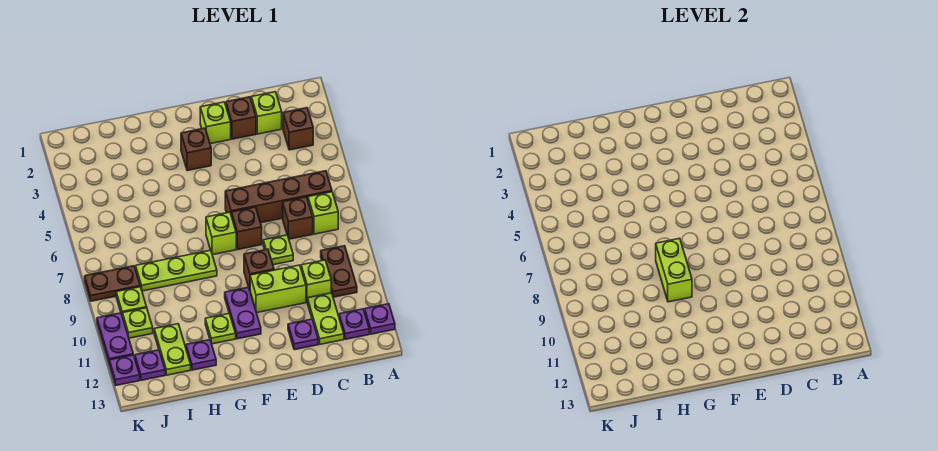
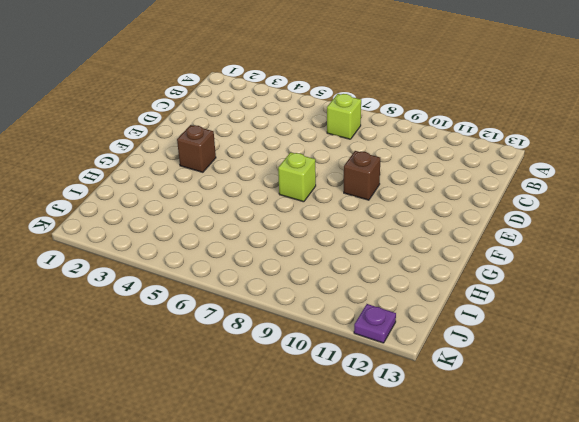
none -> purple plate A12 level 1
none -> brown brick B3 level 1
none -> brown brick B6:E6 level 1
none -> brown plate B9:B10 level 1

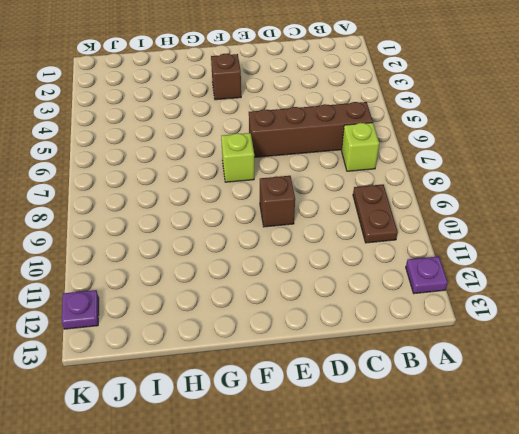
none -> brown brick B3 level 1
none -> purple plate B12 level 1
none -> lime brick C2 level 1
none -> brown brick C7 level 1

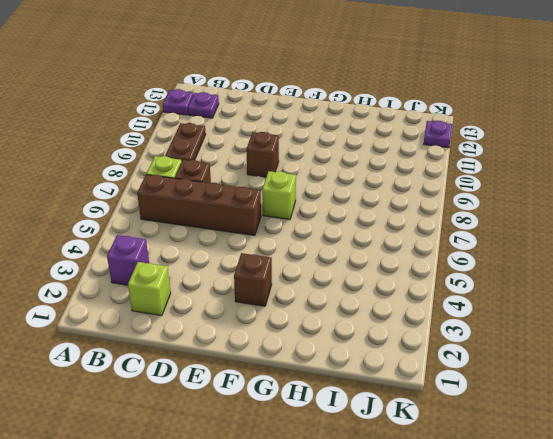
purple brick B3 level 1 -> brown brick B3 level 1
none -> lime brick C10 level 1
none -> lime plate C11:C12 level 1
none -> brown brick D2 level 1
none -> lime plate D8 level 1

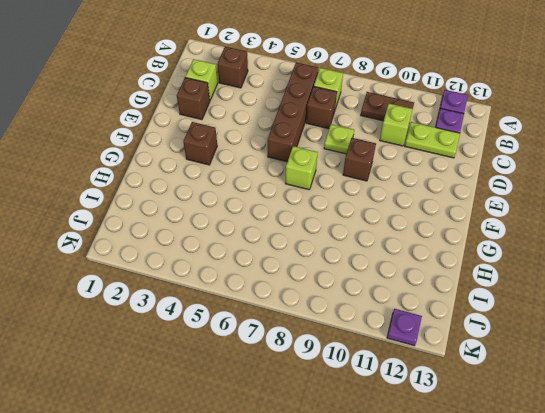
none -> lime brick D10:E10 level 1
none -> purple plate D12 level 1
none -> lime brick E2 level 1
none -> brown brick E7 level 1

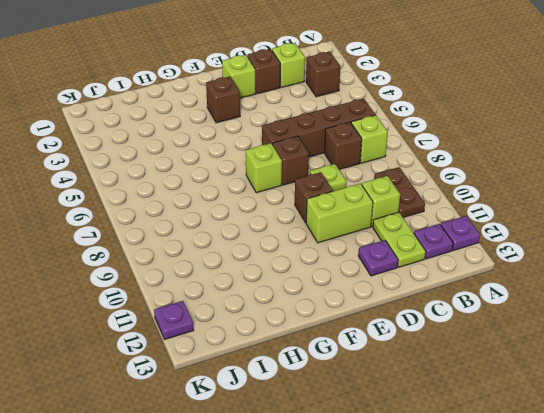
none -> purple plate F10:F11 level 1
none -> lime plate G8:I8 level 1
none -> lime plate G11 level 1
none -> purple plate H12 level 1

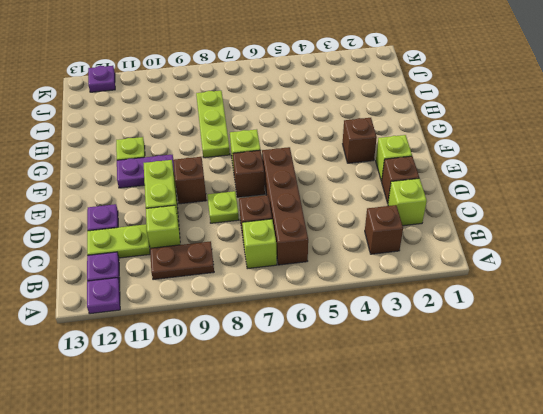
none -> purple plate H12 level 1
none -> lime plate I11:I12 level 1
none -> brown plate J8:K8 level 1
none -> lime plate J9 level 1

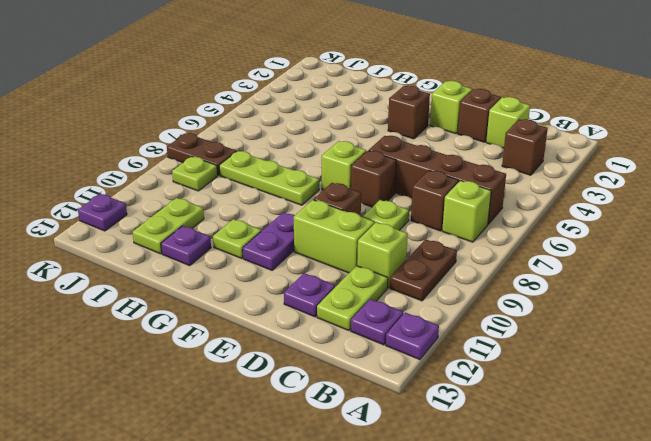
none -> lime plate J10 level 1
none -> purple plate J12 level 1
none -> purple plate K10:K11 level 1
none -> lime brick G8:G9 level 2

